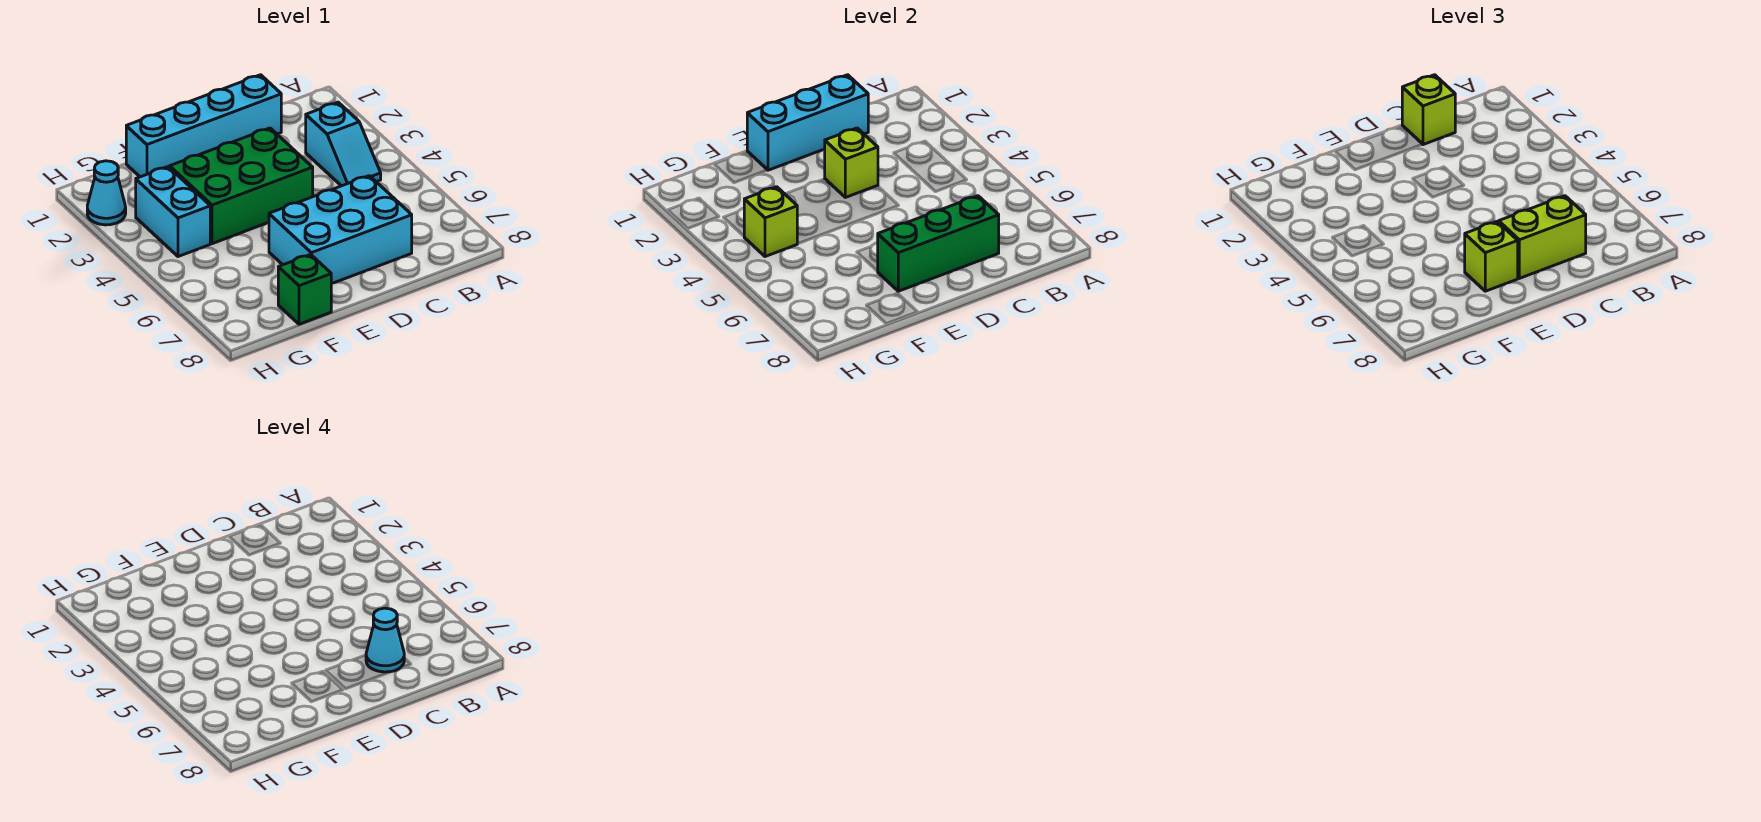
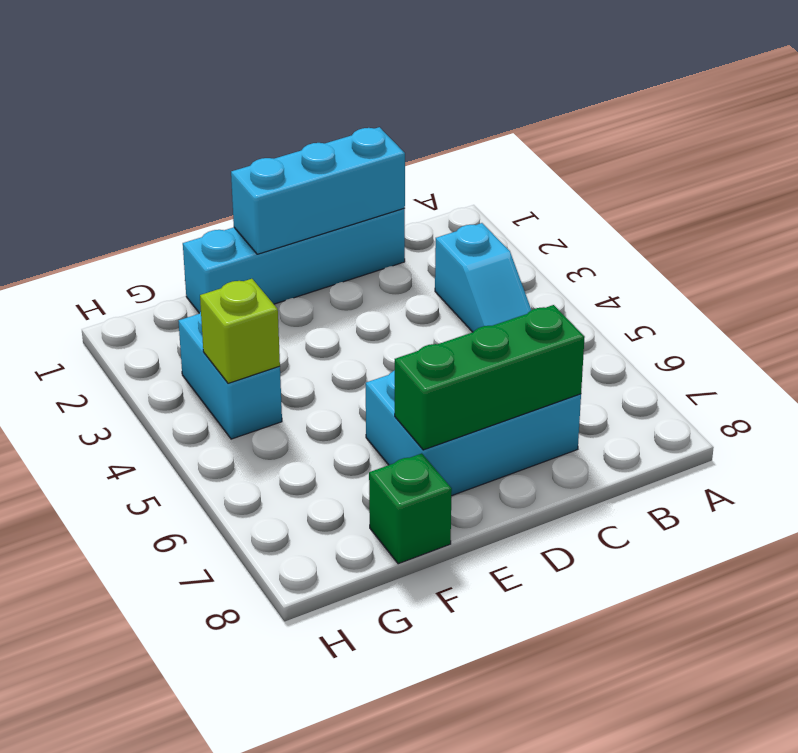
none -> green brick D3:F4 level 1
none -> cyan cone H2 level 1
none -> lime brick D3 level 2

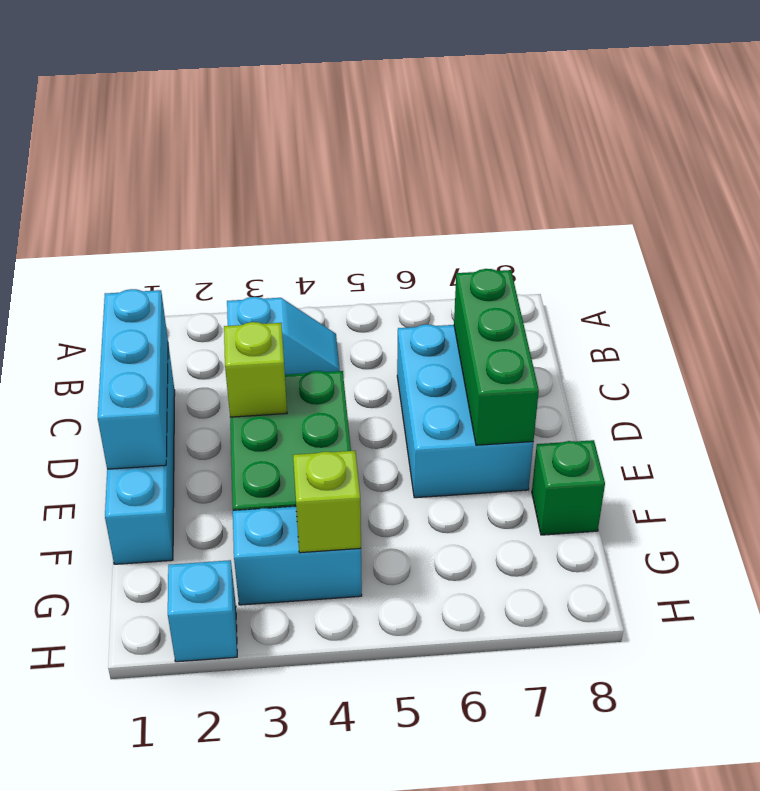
cyan brick H2 level 1 -> cyan cone H2 level 1
none -> lime brick C1 level 3
none -> lime brick C7:D7 level 3
none -> lime brick E7 level 3

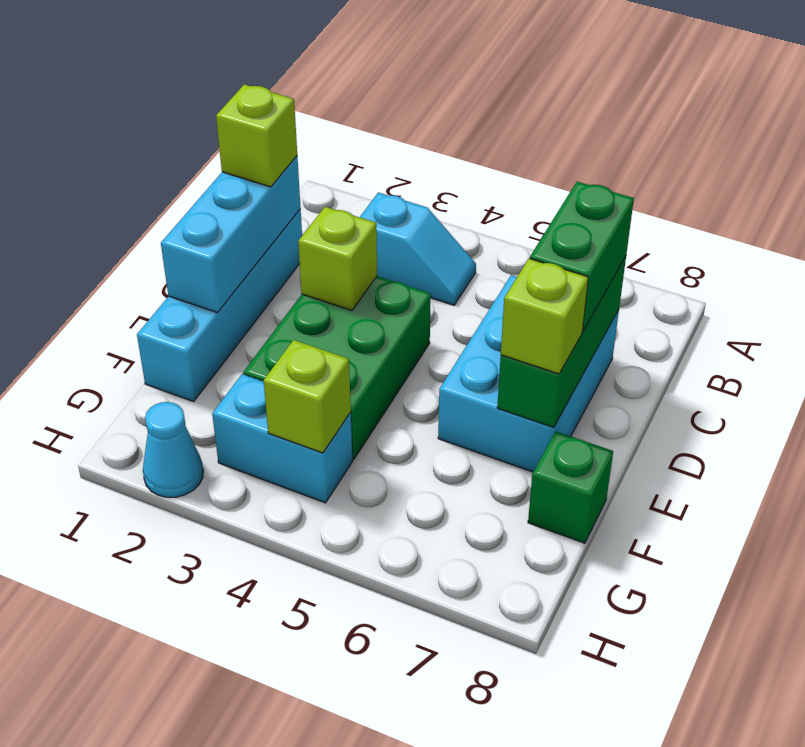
green brick C7:D7 level 3 -> lime brick C7:D7 level 3
none -> cyan cone C7 level 4

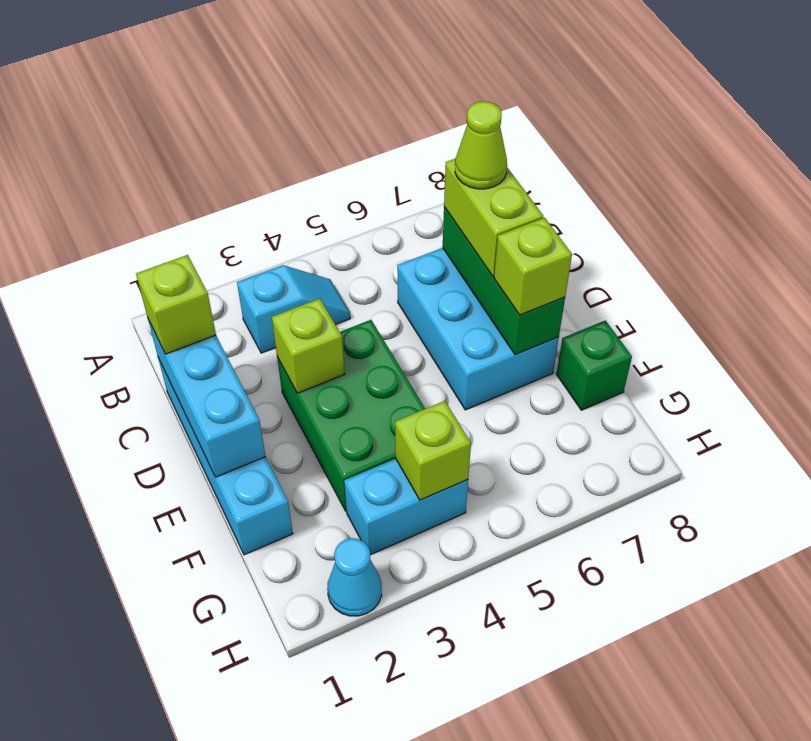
lime cone C7 level 4 -> cyan cone C7 level 4

